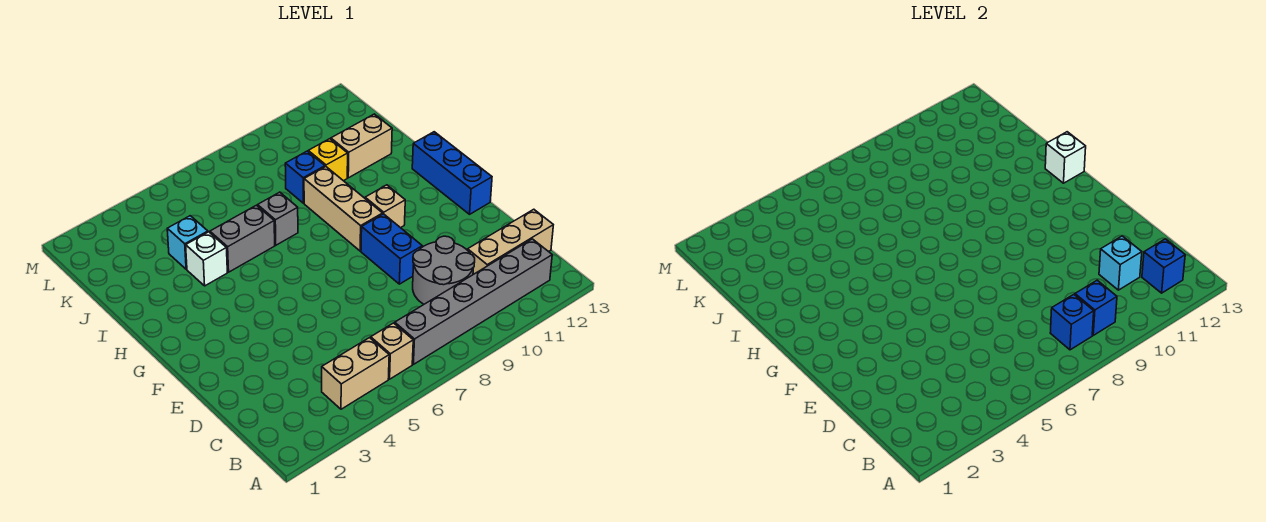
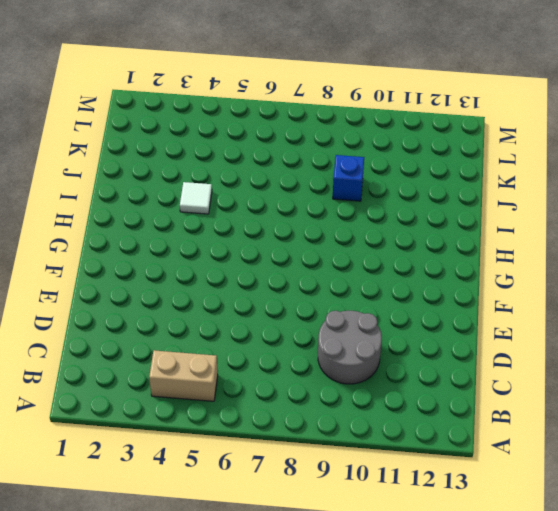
white tile I4 level 1 -> white brick I4 level 1
none -> tan brick B6 level 1
none -> grey brick B7:B12 level 1
none -> tan brick C11:C13 level 1

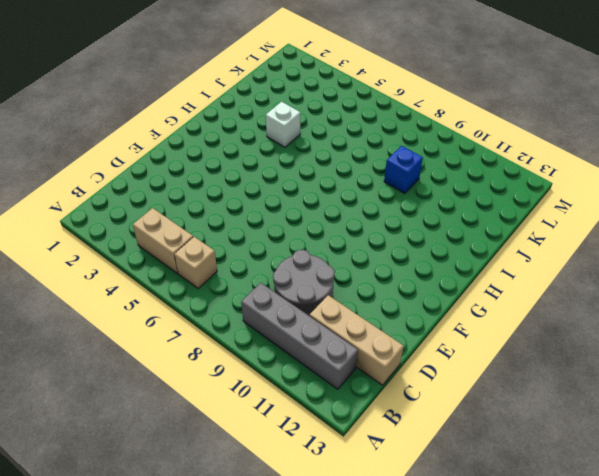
grey brick B9:B12 level 1 -> grey brick B7:B12 level 1
none -> blue brick E9:F9 level 1
none -> blue brick F13:H13 level 1
none -> tan brick G9:I9 level 1

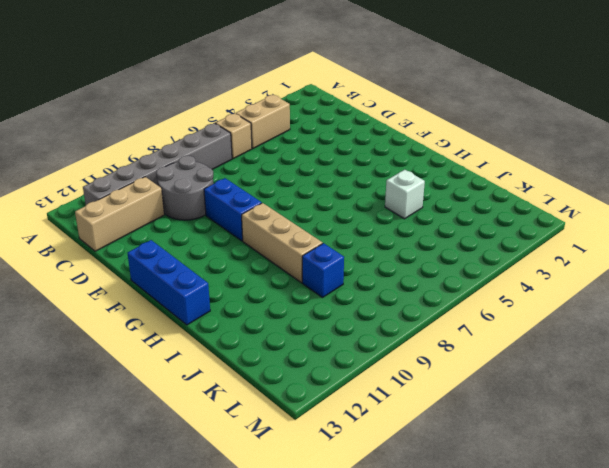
none -> tan brick G10 level 1
none -> grey brick I5:I6 level 1
none -> grey brick I7 level 1

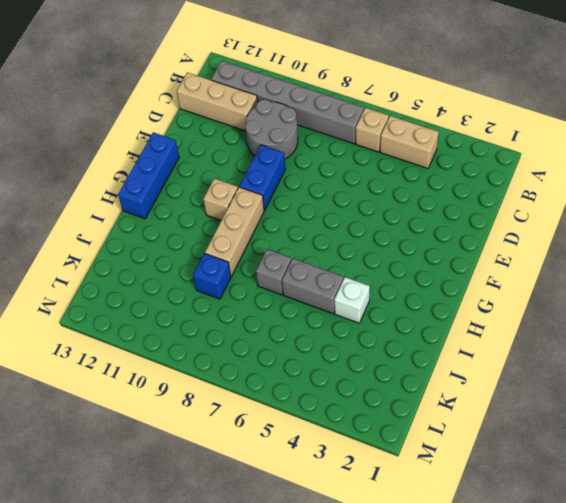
none -> cyan brick J4 level 1
none -> yellow brick J10 level 1
none -> tan brick J11:J12 level 1

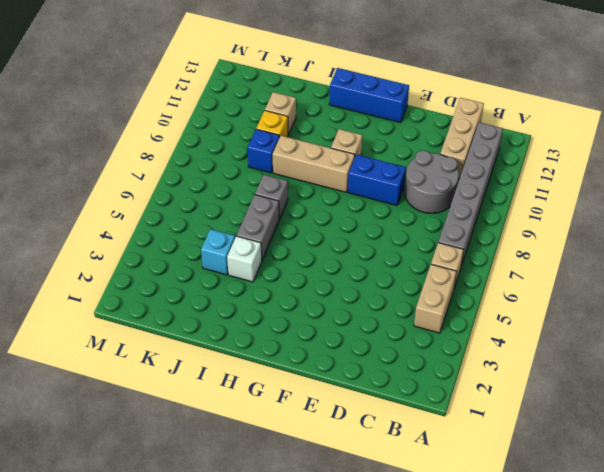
tan brick J11 level 1 -> tan brick J11:J12 level 1
none -> blue brick B8 level 2
none -> blue brick B9 level 2
none -> blue brick B12 level 2

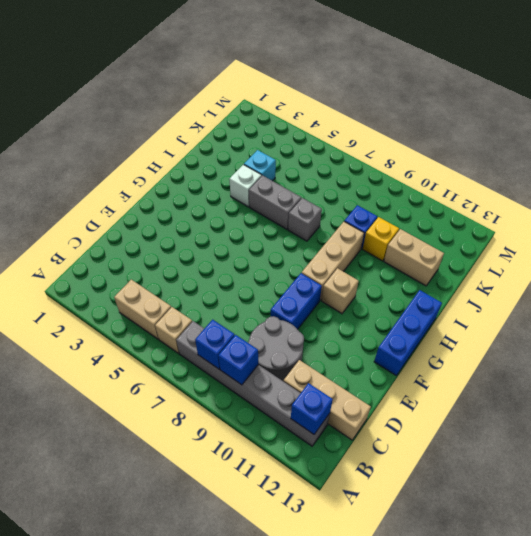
none -> cyan brick C11 level 2
none -> white brick H13 level 2

